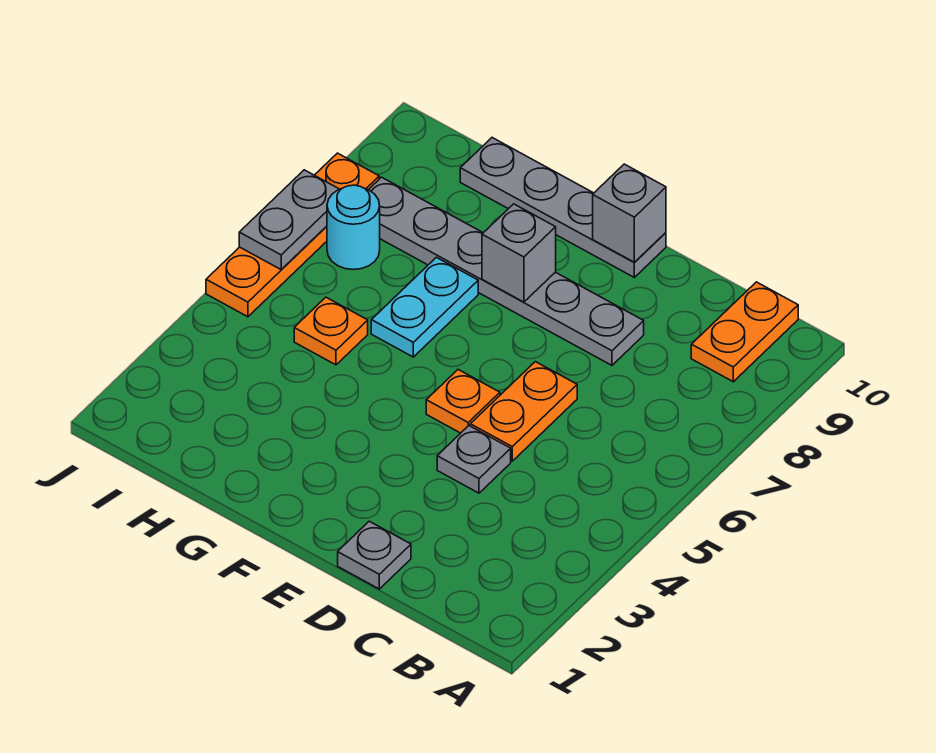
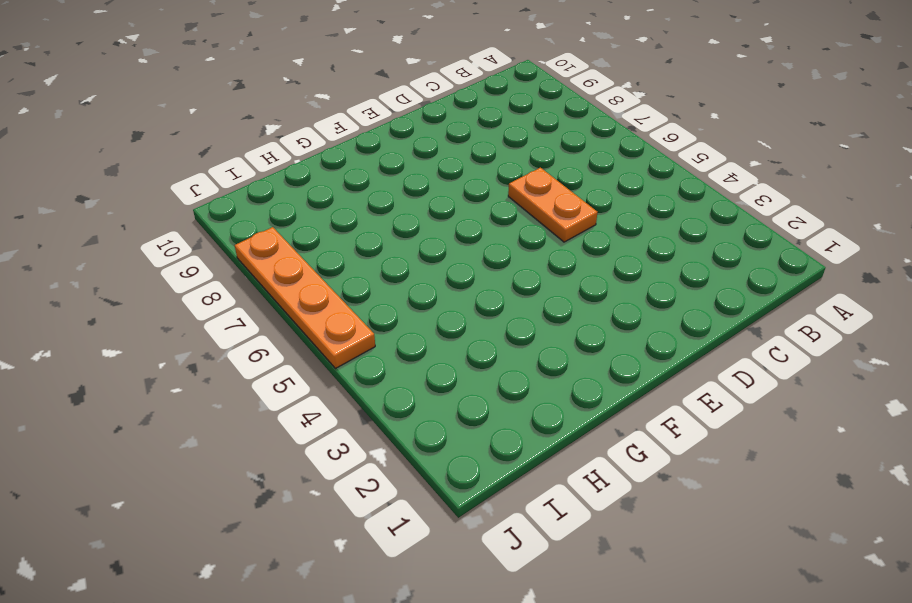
none -> orange plate B9:B10 level 1
none -> grey plate D1 level 1
none -> grey plate D4 level 1

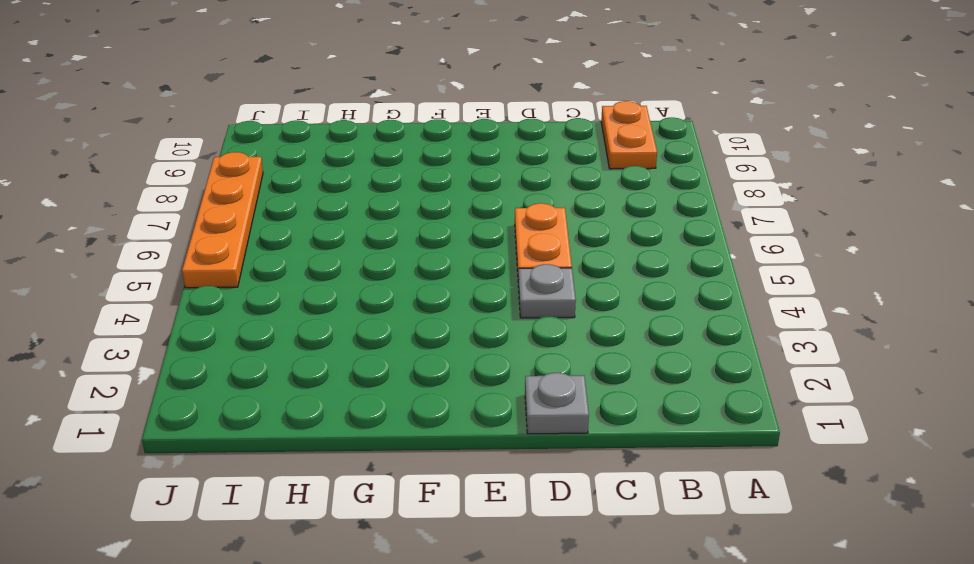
none -> grey plate D8:I8 level 1
none -> orange plate E5 level 1
none -> grey plate E10:H10 level 1

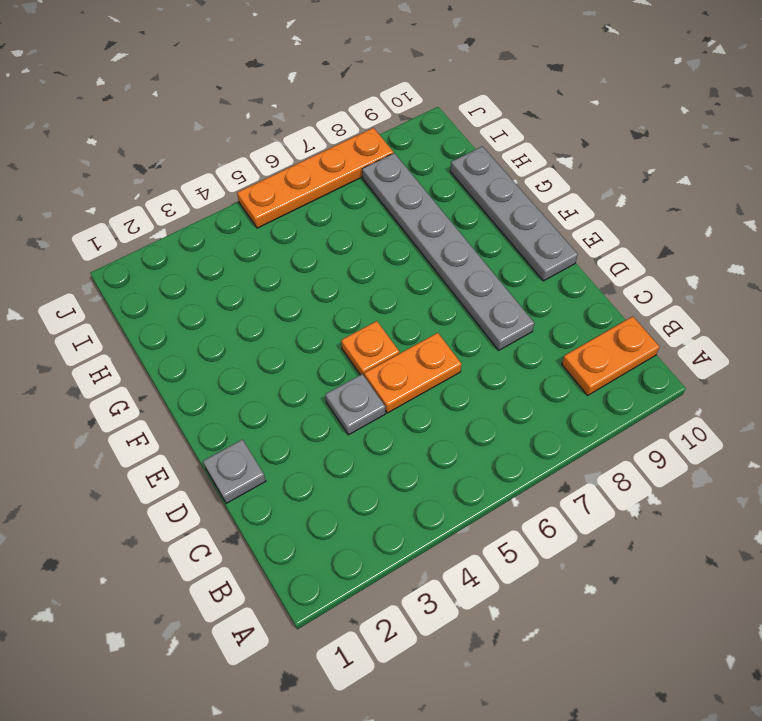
none -> cyan plate G6:G7 level 1
none -> orange plate H5 level 1
none -> cyan round brick I7 level 1

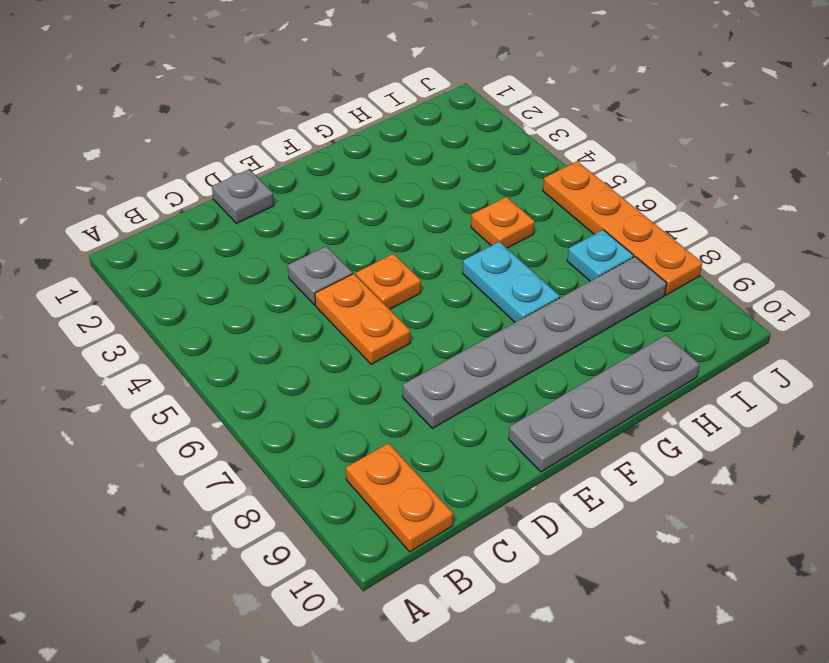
cyan plate I7 level 1 -> cyan round brick I7 level 1
none -> grey brick E10 level 2
none -> grey brick F8 level 2
none -> grey plate J6:J7 level 2

